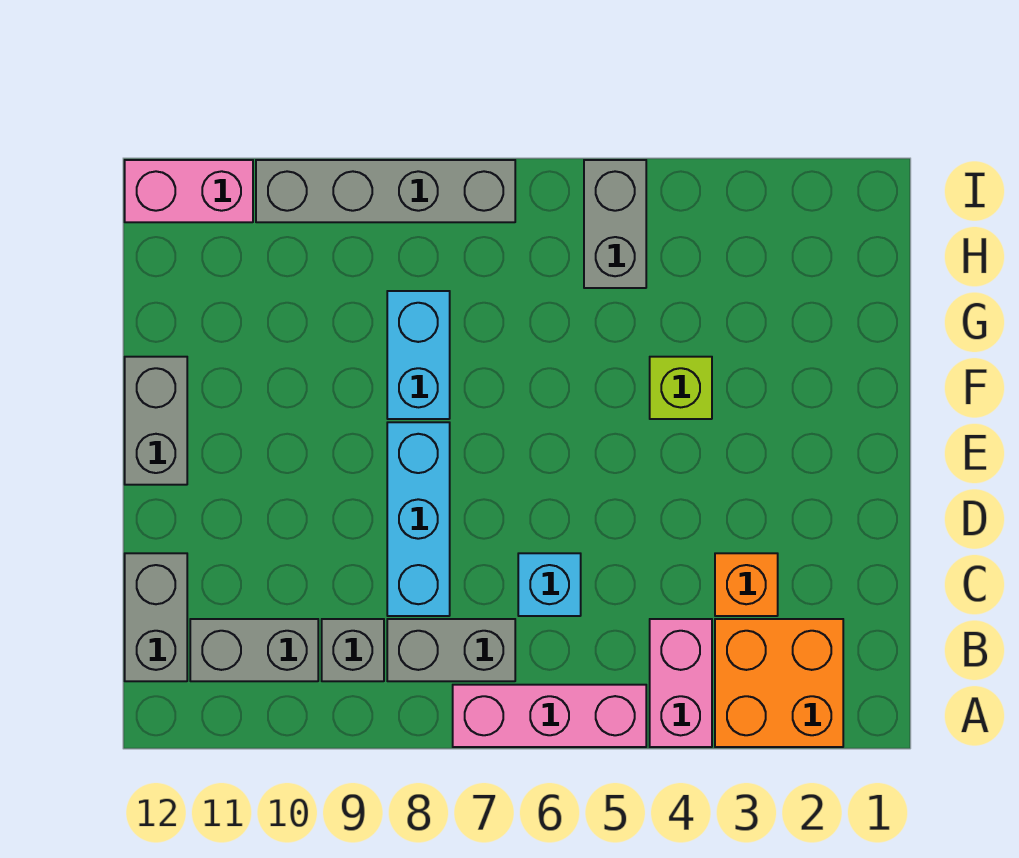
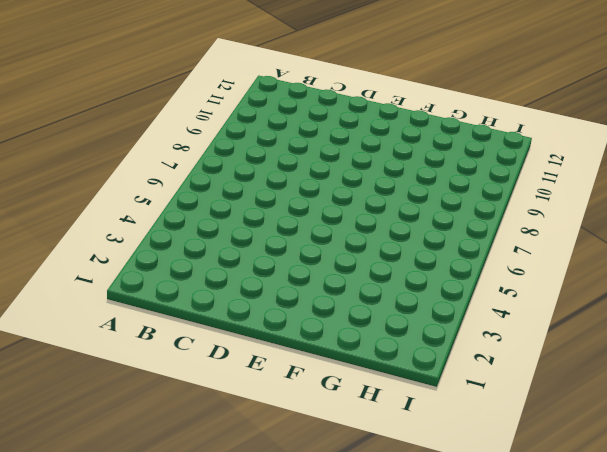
none -> orange brick A2:B3 level 1
none -> pink brick A4:B4 level 1
none -> pink brick A5:A7 level 1

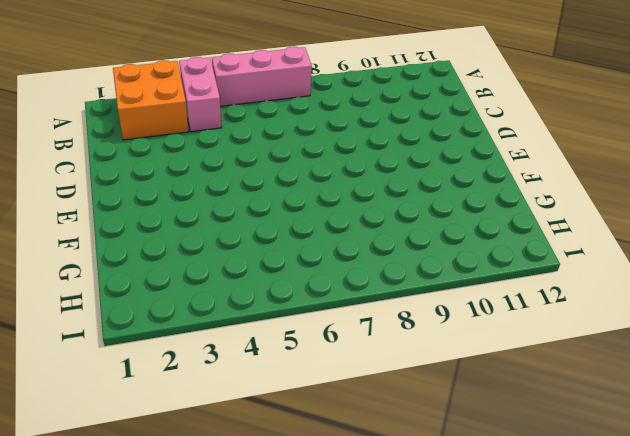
none -> grey brick B7:B8 level 1
none -> grey brick B9 level 1
none -> grey brick B10:B11 level 1

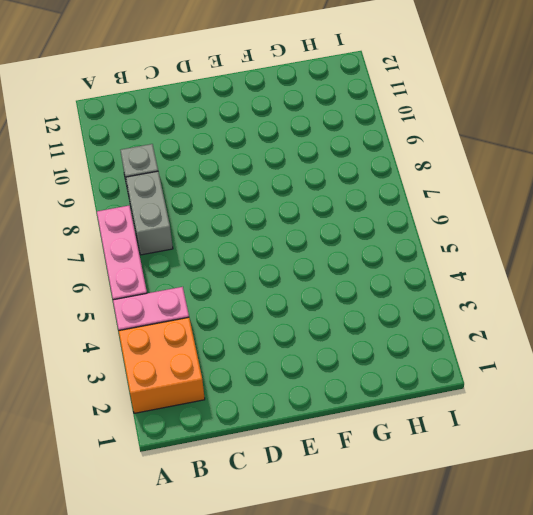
none -> grey brick B10:B11 level 1
none -> grey brick B12:C12 level 1
none -> orange brick C3 level 1

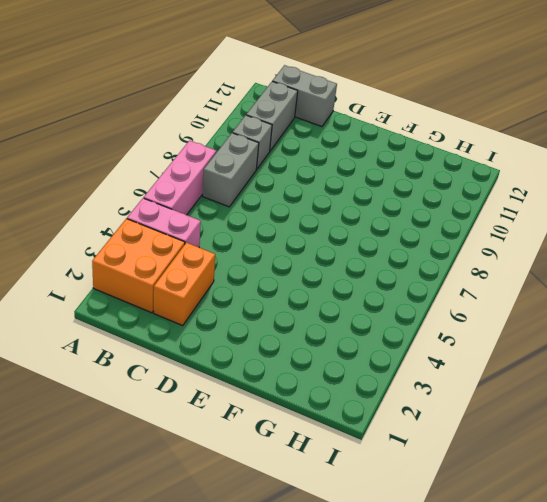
orange brick C2:C3 level 1 -> orange brick C3 level 1
none -> cyan brick C6 level 1
none -> cyan brick C8:E8 level 1
none -> grey brick E12:F12 level 1

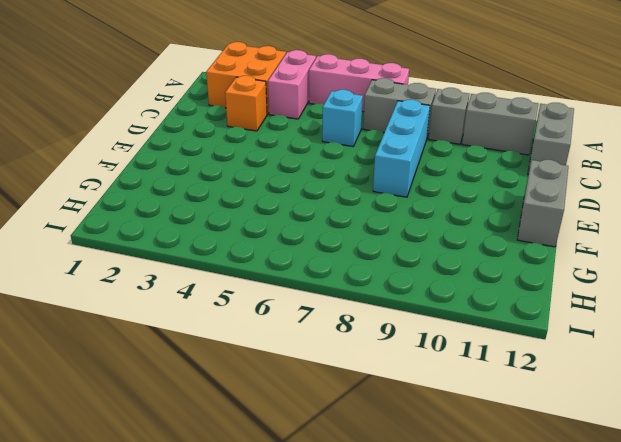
none -> lime brick F4 level 1
none -> cyan brick F8:G8 level 1
none -> grey brick H5:I5 level 1

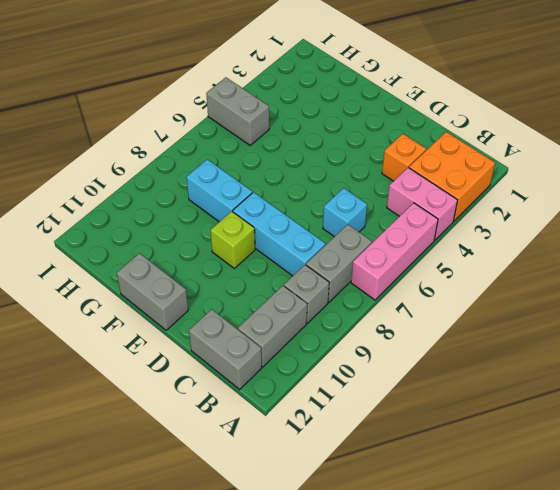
lime brick E9 level 1 -> lime brick F4 level 1
none -> grey brick I7:I10 level 1
none -> pink brick I11:I12 level 1

